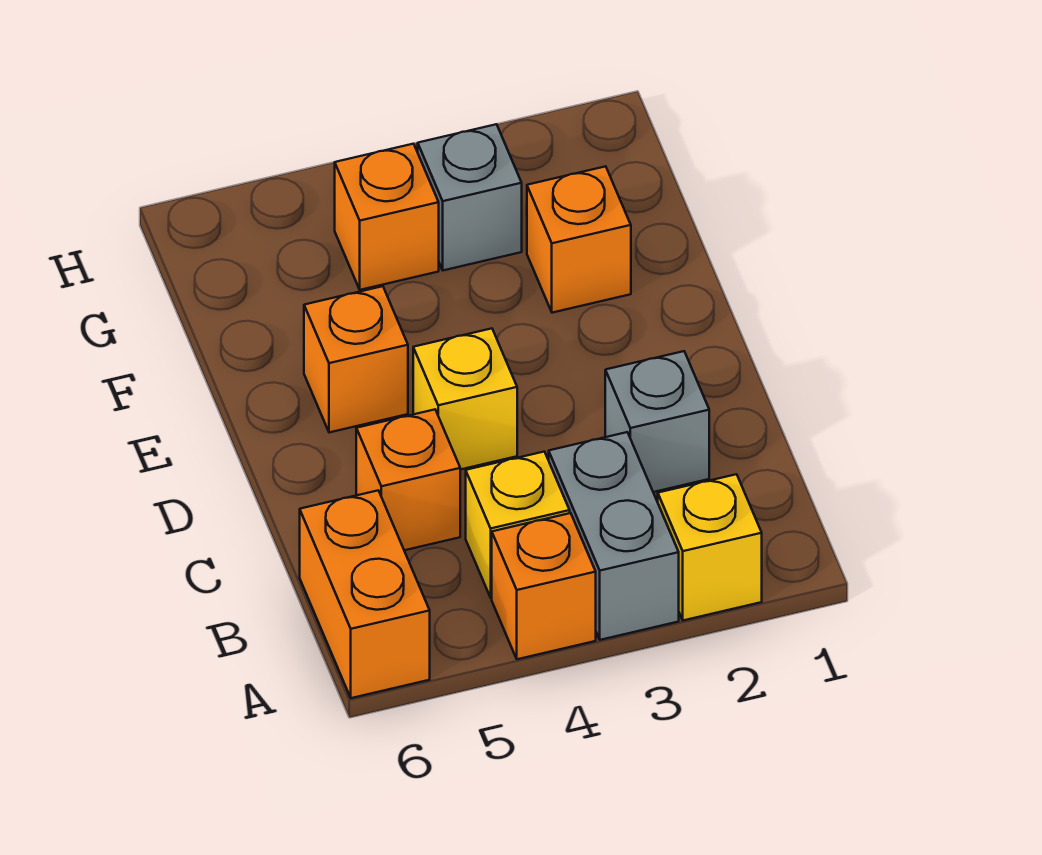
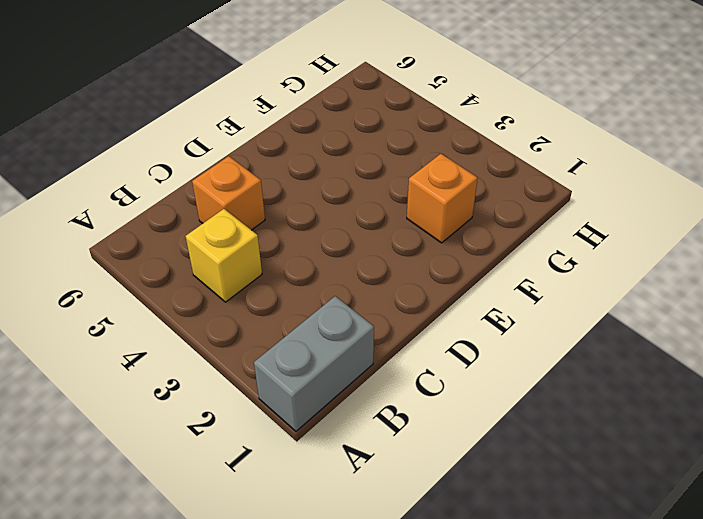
grey brick A1:B1 level 1 -> grey brick A3:B3 level 1
none -> yellow brick A2 level 1
none -> orange brick A4 level 1
none -> orange brick A6:B6 level 1

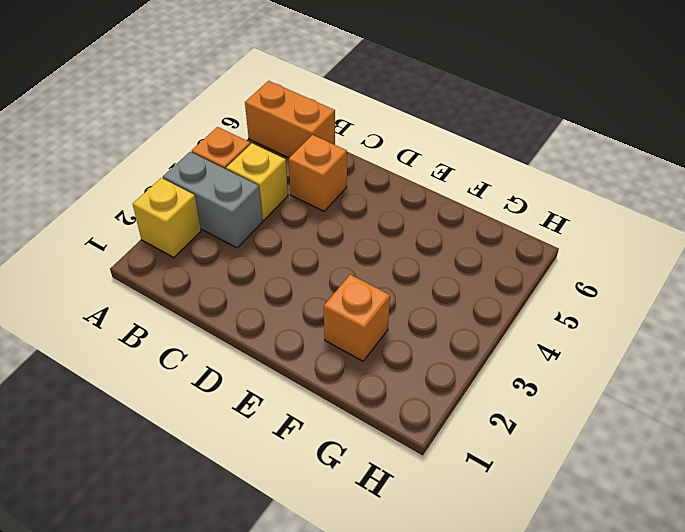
none -> grey brick C2 level 1
none -> yellow brick D4 level 1
none -> orange brick E5 level 1

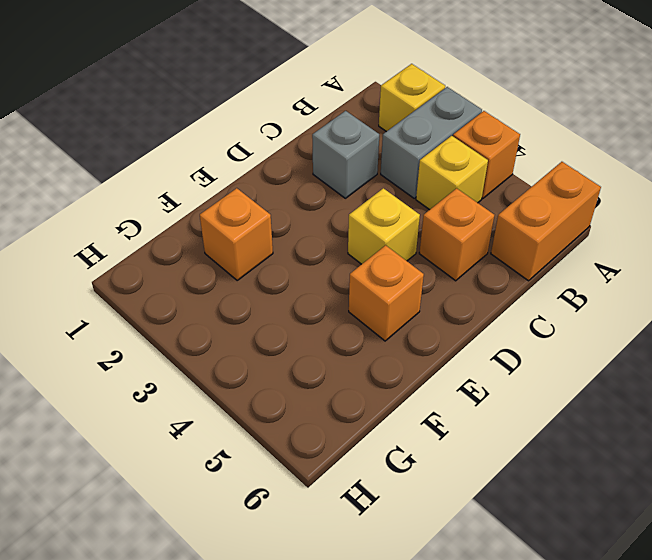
none -> grey brick G3 level 1
none -> orange brick G4 level 1

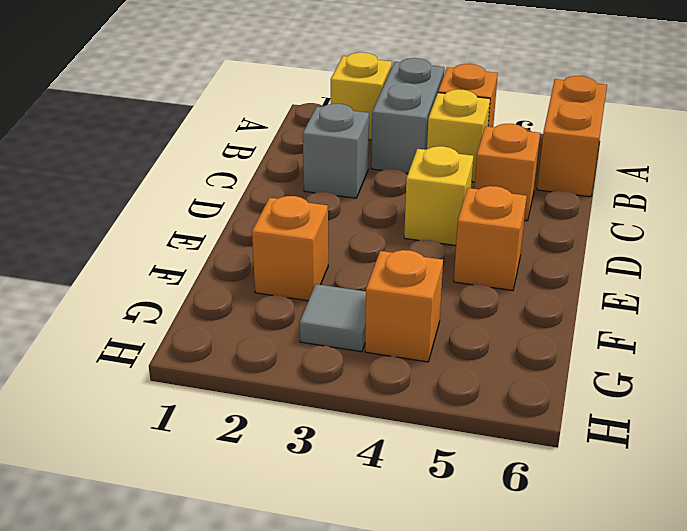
grey tile G3 level 1 -> grey brick G3 level 1

